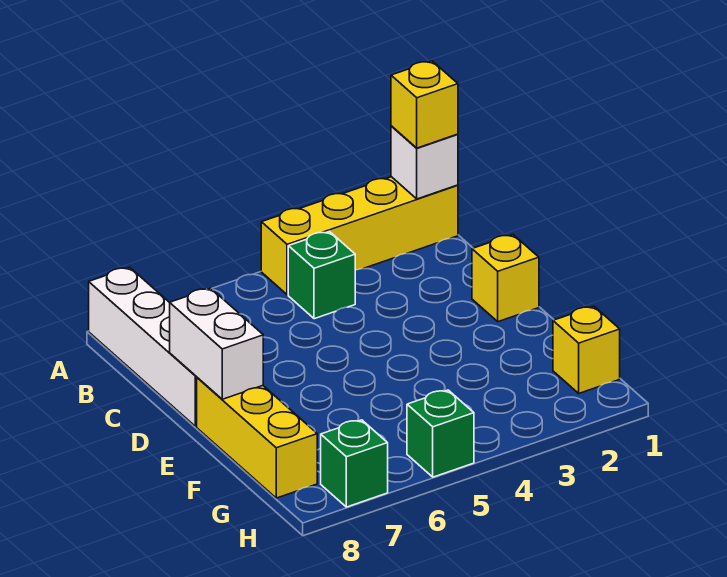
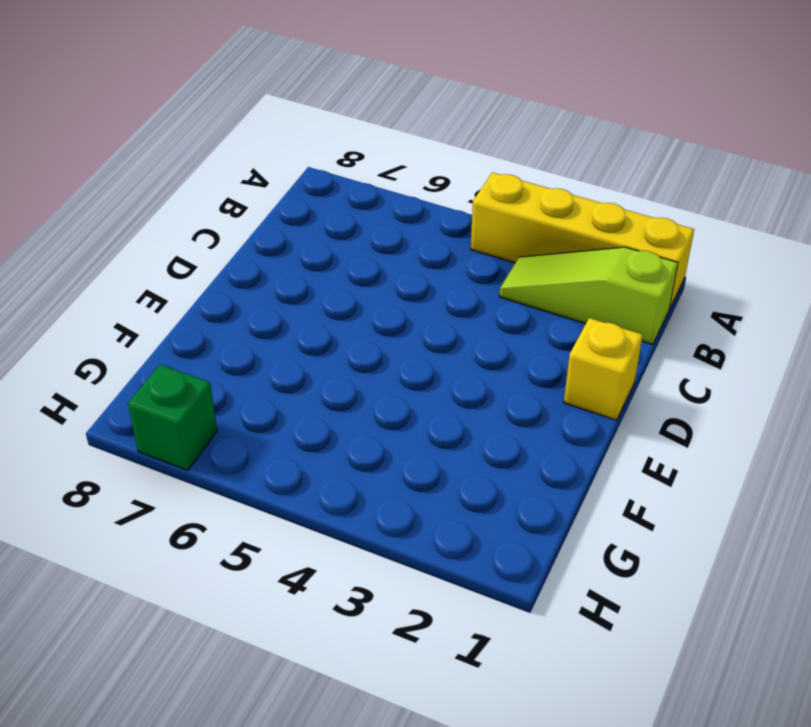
lime slope B1:B3 level 1 top 1 -> none
none -> white brick A8:D8 level 1
none -> green brick B4 level 1

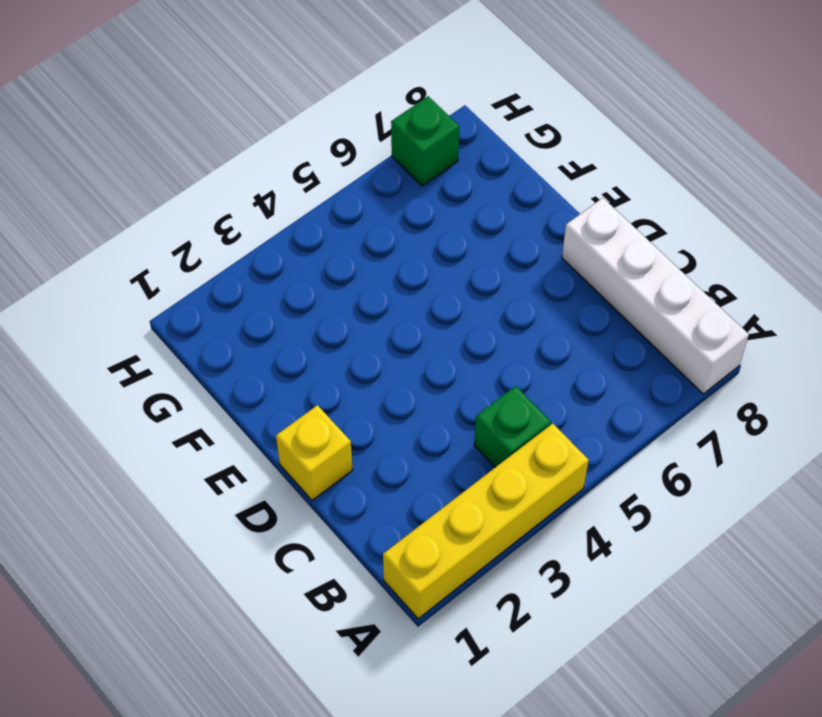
none -> yellow brick E8:G8 level 1
none -> yellow brick G1 level 1

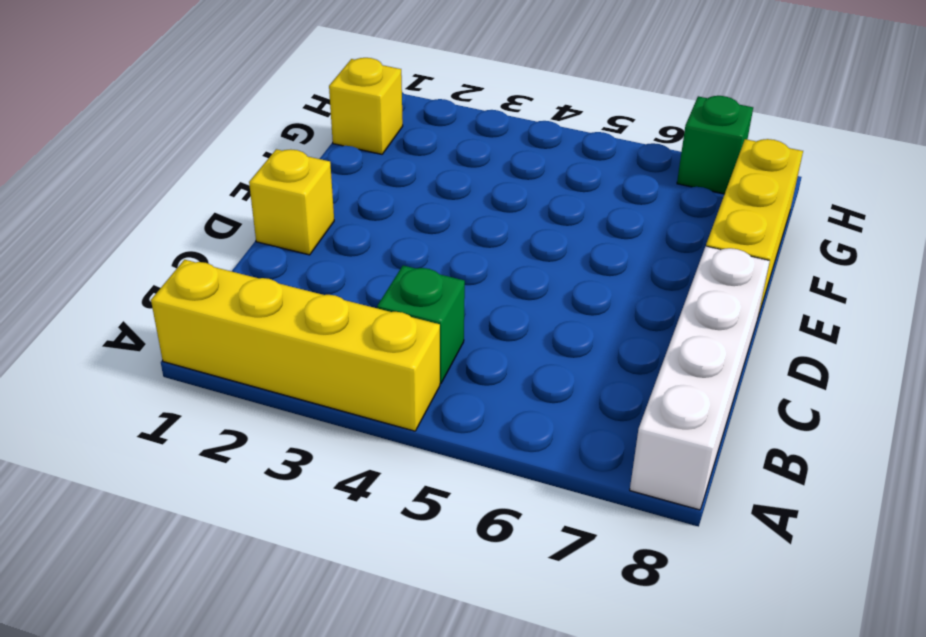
none -> green brick H5 level 1
none -> white brick A1 level 2

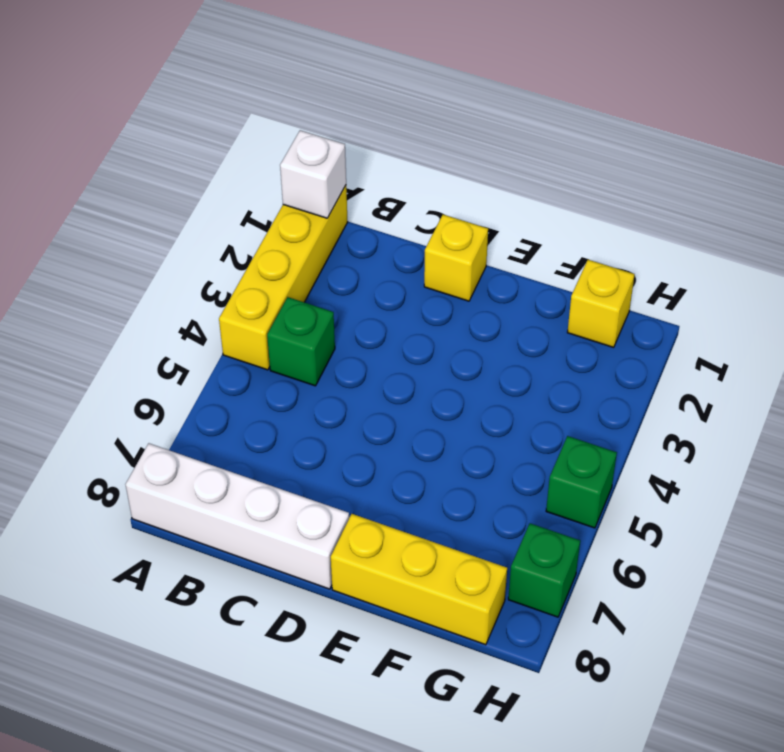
none -> white brick D8:E8 level 2
none -> yellow brick A1 level 3

